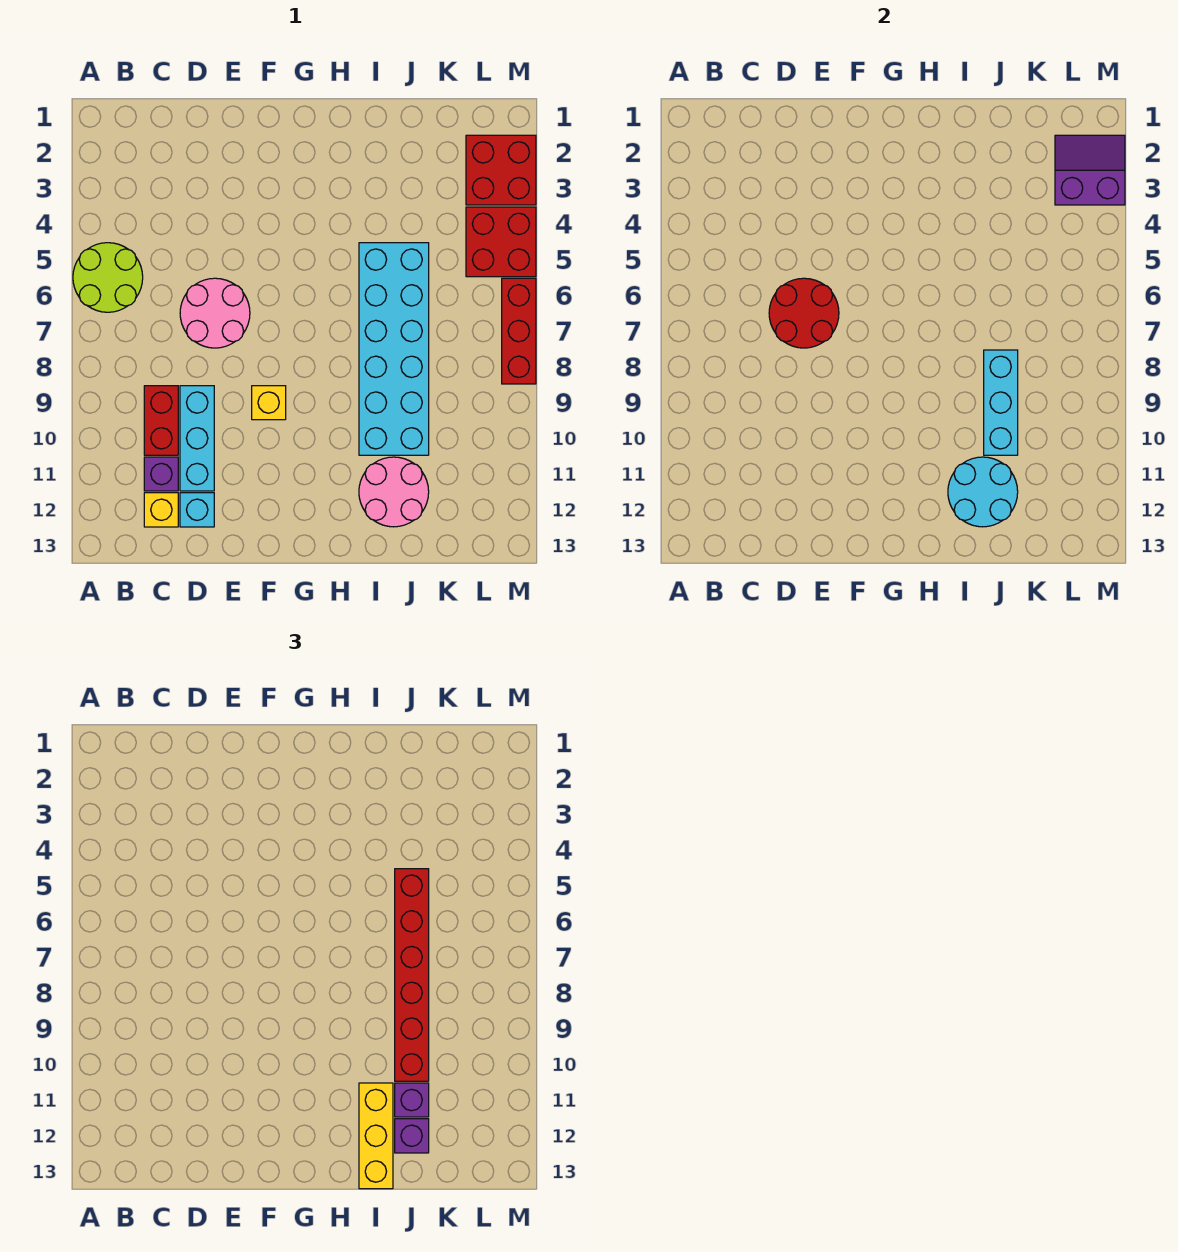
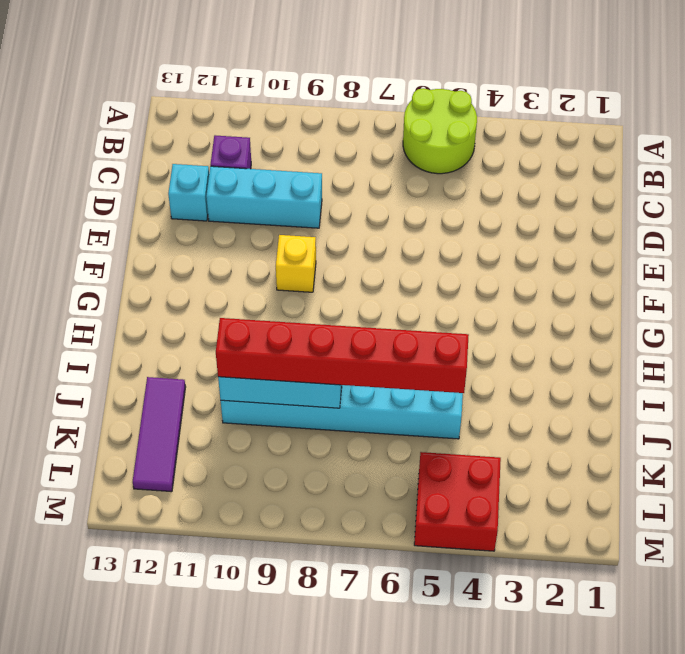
purple tile J12:L12 level 1 -> pink round brick I11:J12 level 1
none -> red brick C9:C10 level 1
none -> yellow brick C12 level 1
none -> pink round brick D6:E7 level 1

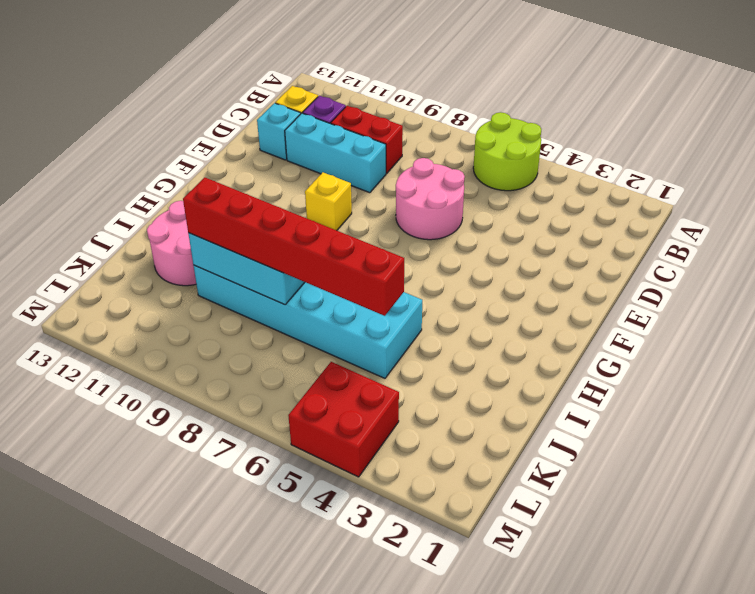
none -> red brick L2:M3 level 1
none -> red brick M6:M8 level 1
none -> red round brick D6:E7 level 2

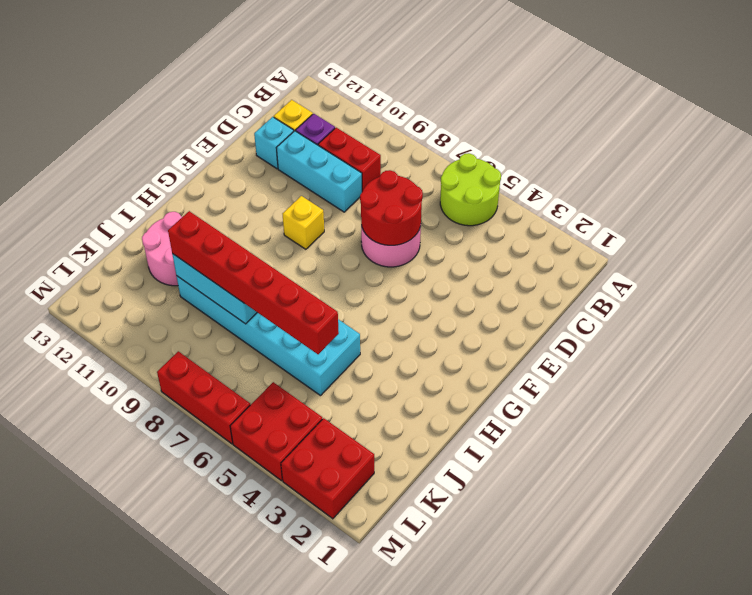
none -> cyan round brick I11:J12 level 2
none -> purple slope L2:M3 level 2 top 3
none -> yellow brick I11:I13 level 3

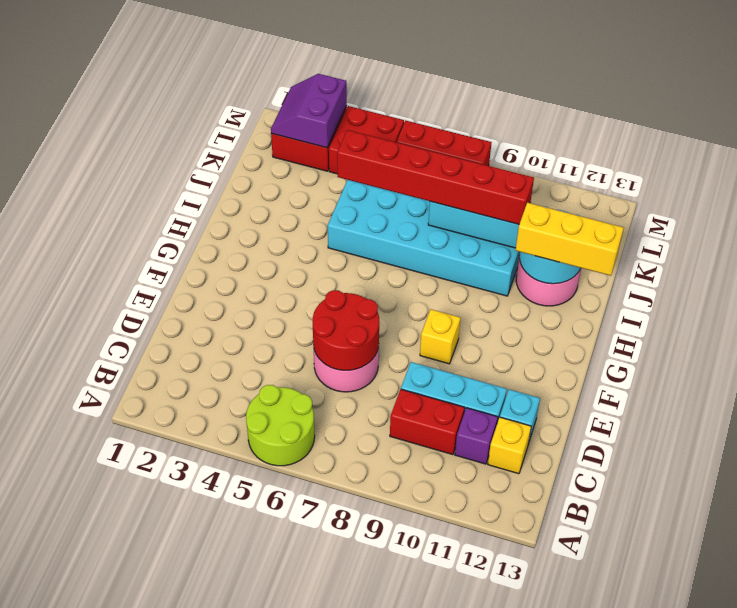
none -> purple brick J11 level 3
none -> purple brick J12 level 3

